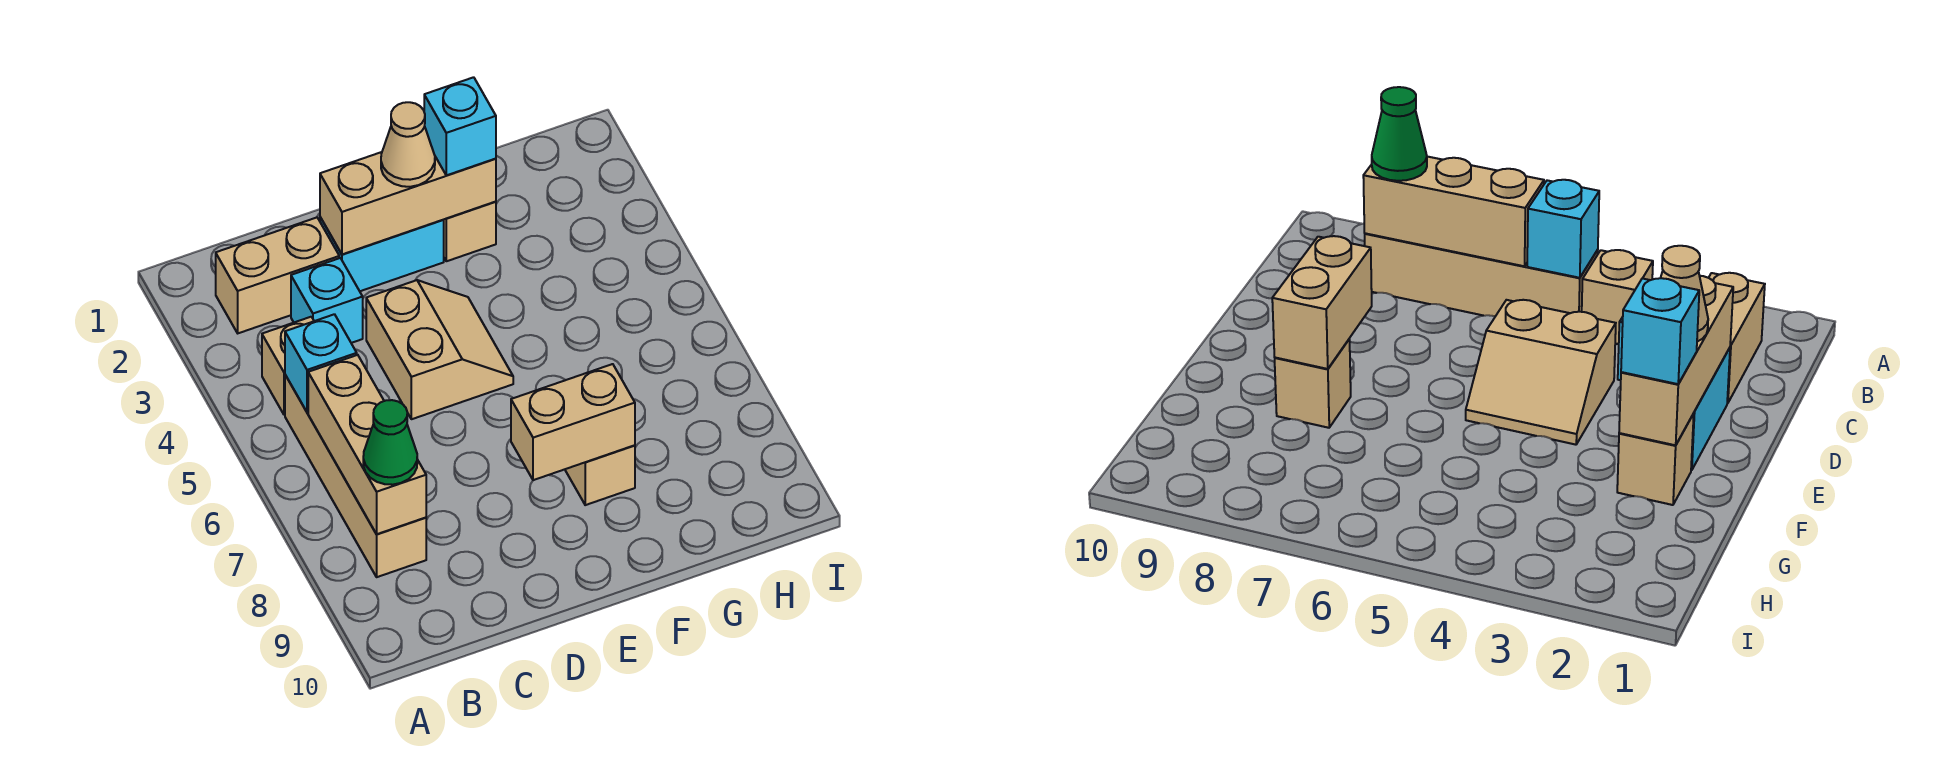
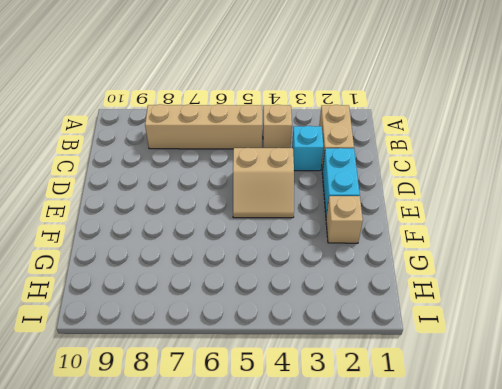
none -> tan brick F8 level 1
none -> cyan brick B5 level 2
none -> tan brick B6:B8 level 2

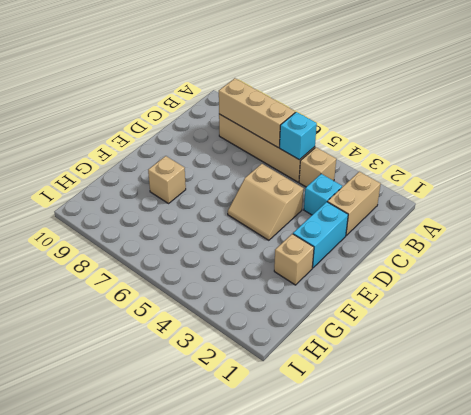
none -> tan brick D2:F2 level 2
none -> tan brick E8:F8 level 2
none -> green cone B8 level 3

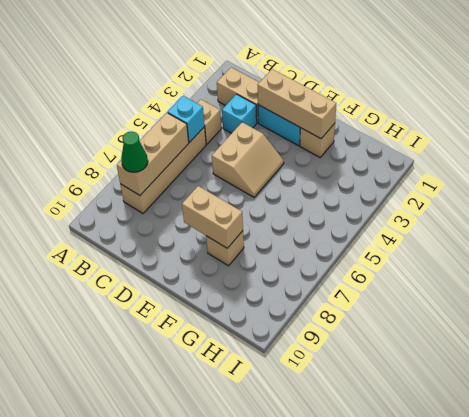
none -> tan cone E2 level 3
none -> cyan brick F2 level 3

